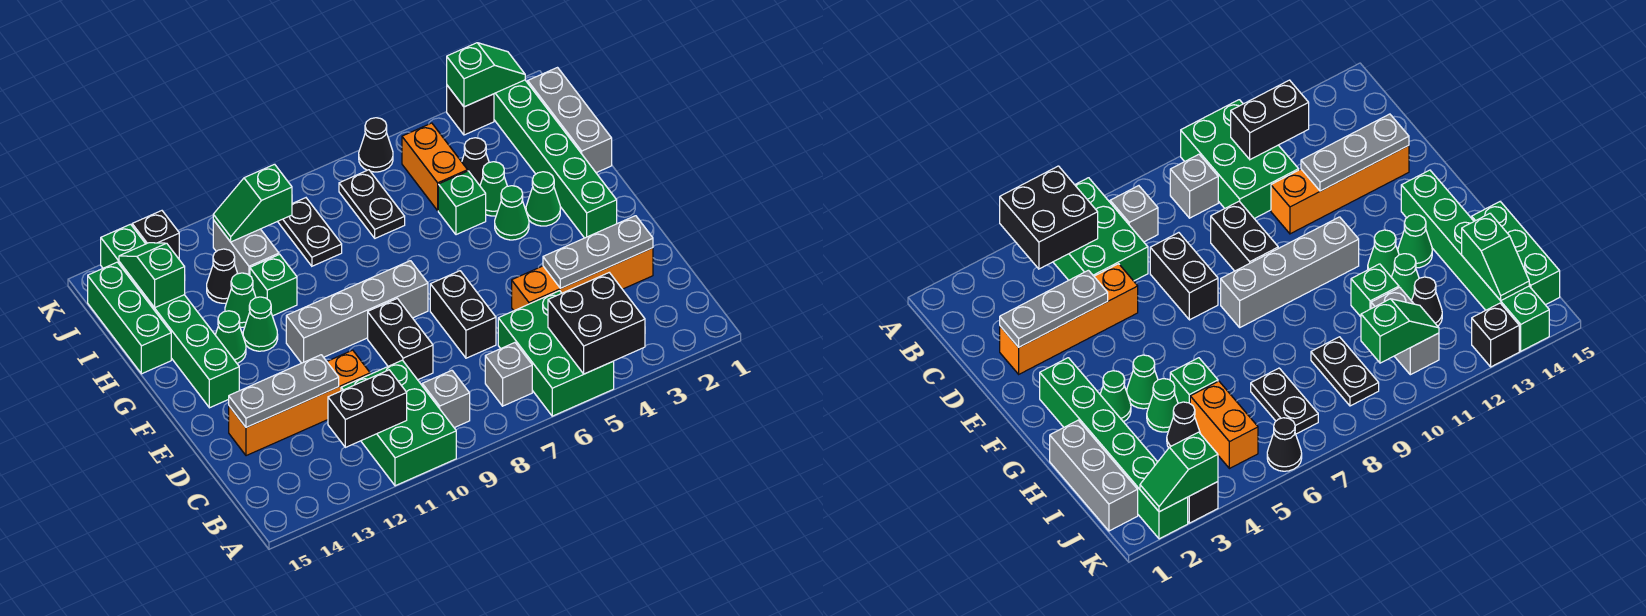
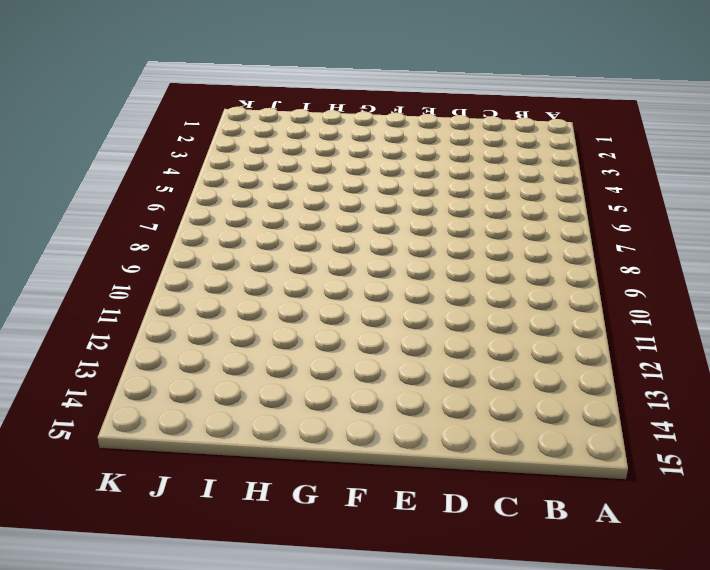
none -> green brick A5:C6 level 1
none -> green brick A10:C11 level 1
none -> grey brick B7 level 1
none -> grey brick B9 level 1

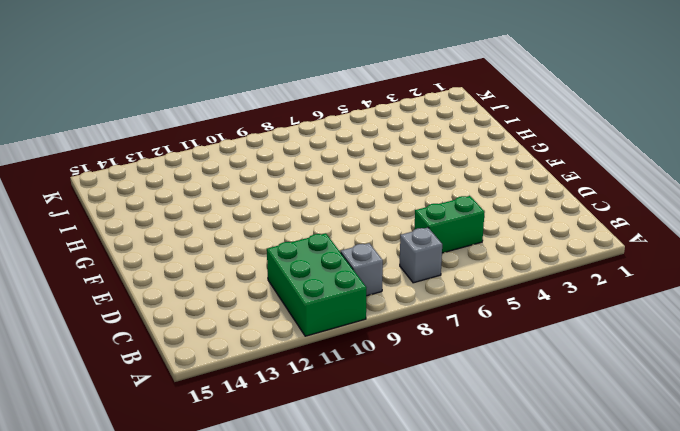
green brick C5:C6 level 1 -> green brick A5:C6 level 1
none -> orange brick D2:D5 level 1
none -> black brick D7:E7 level 1
none -> black brick D9:E9 level 1
none -> orange brick D11:D14 level 1

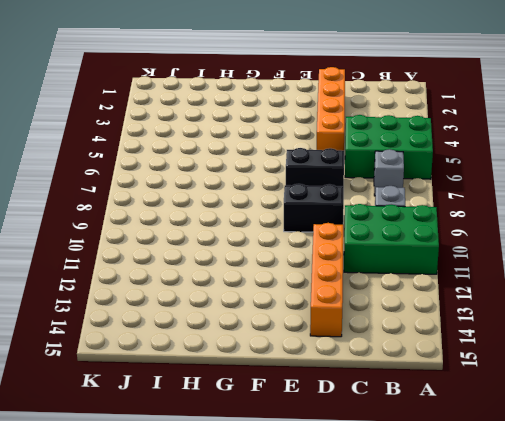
none -> green brick F2:K2 level 1
none -> grey brick F8:F11 level 1
none -> green brick F14:K14 level 1
none -> green cone G3 level 1

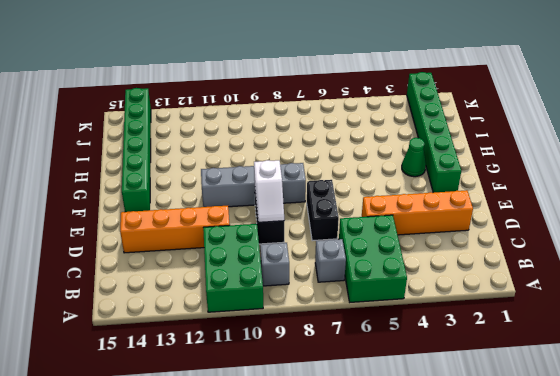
white slope D9:E9 level 2 top E -> none
none -> green cone G4 level 1
none -> green cone G12 level 1
none -> green cone G13 level 1
none -> grey brick H1:J1 level 1

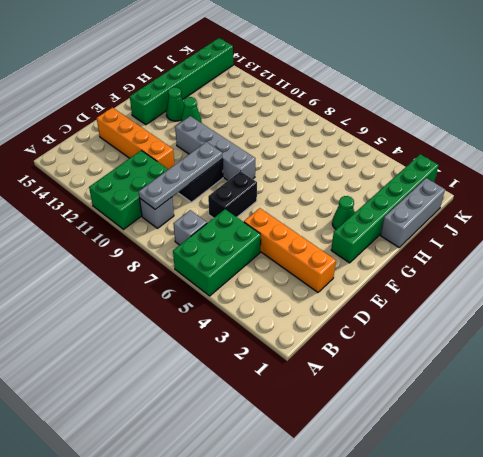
grey plate B9:E9 level 2 -> none
none -> green cone G4 level 1
none -> green cone H4 level 1
none -> green brick H5 level 1
none -> green brick H11 level 1

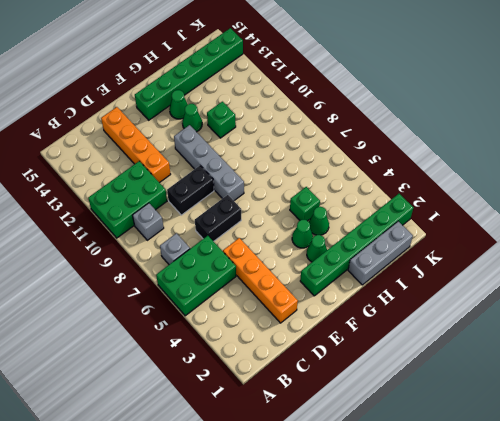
none -> green cone H12 level 1
none -> green brick H15:J15 level 1
none -> black cone I4 level 1
none -> orange brick I5:J5 level 1

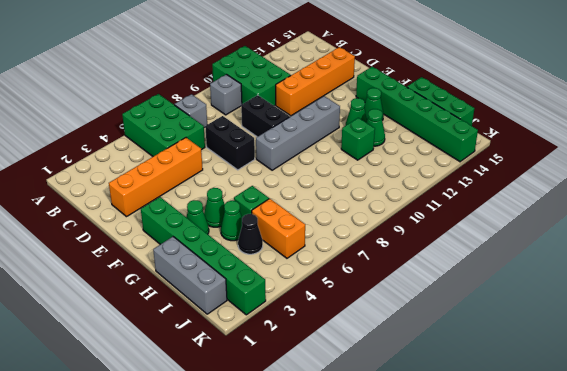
none -> black plate I7:J7 level 1
none -> black plate I9:J9 level 1
none -> grey brick I11:J11 level 1
none -> black cone I12 level 1

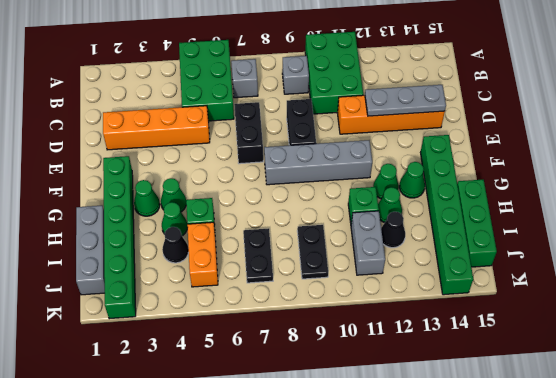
none -> black brick K3 level 1
none -> black cone K6 level 1
none -> black brick K13 level 1
none -> black brick A4:B5 level 2

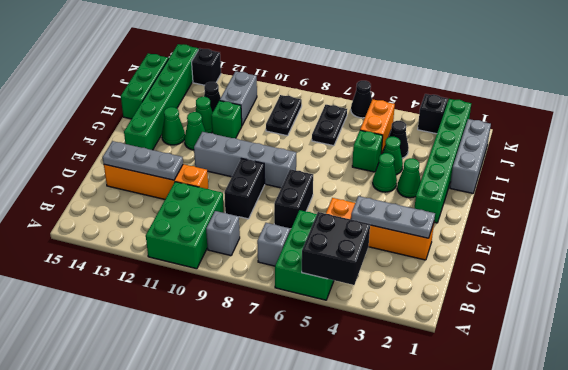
none -> black brick B11:B12 level 2
none -> green slope I14:J14 level 2 top I
none -> green slope J10:J11 level 2 top 10
none -> green slope K2:K3 level 2 top 3

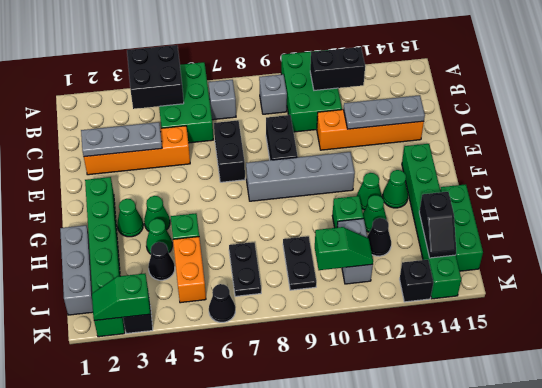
black slope I14:J14 level 2 top I -> green slope I14:J14 level 2 top I

